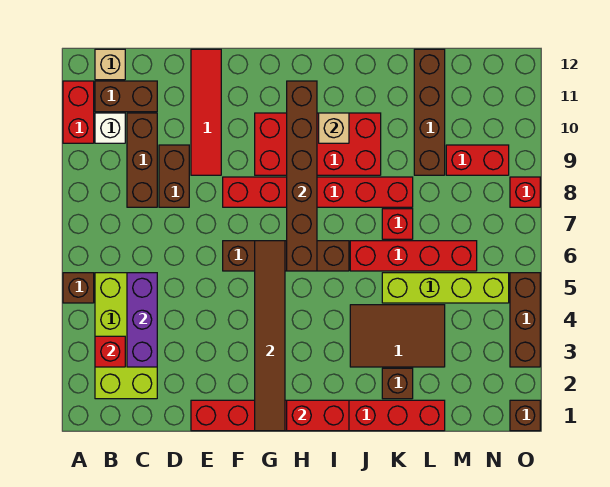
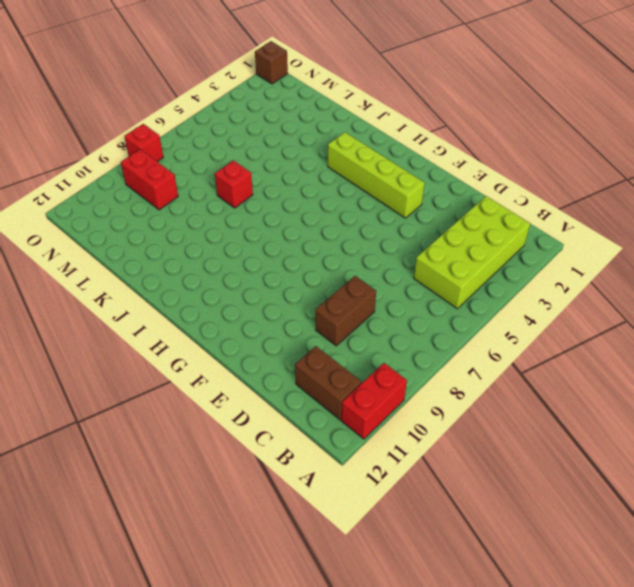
lime brick F3:I3 level 1 -> lime brick K5:N5 level 1
none -> brown brick A5 level 1
none -> white brick B10 level 1
none -> tan brick B12 level 1

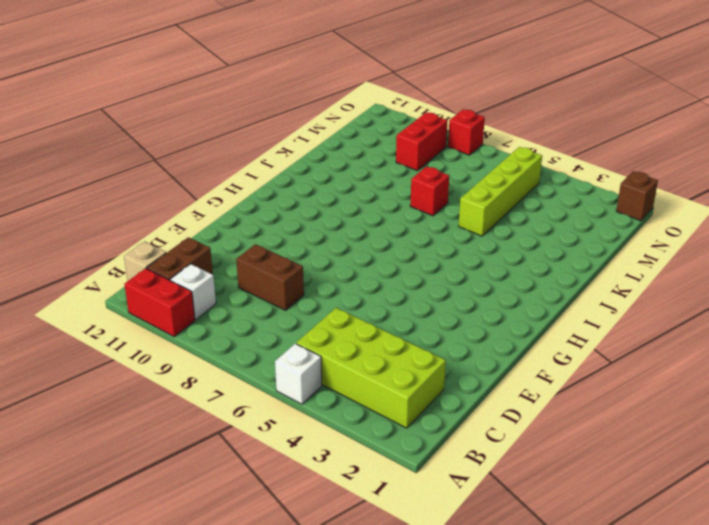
white brick A5 level 1 -> brown brick A5 level 1
none -> brown brick C8:C10 level 1
none -> red brick E1:L1 level 1
none -> red tile E9:E12 level 1

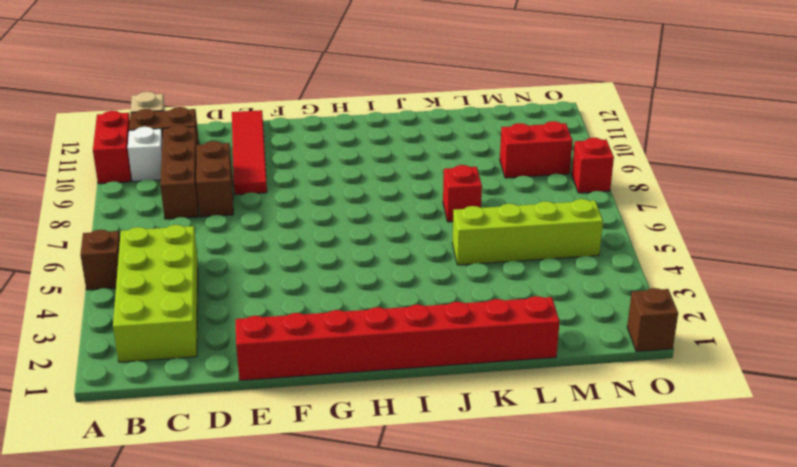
none -> brown brick F6:I6 level 1
none -> red brick F8:K8 level 1
none -> red brick G9:J10 level 1

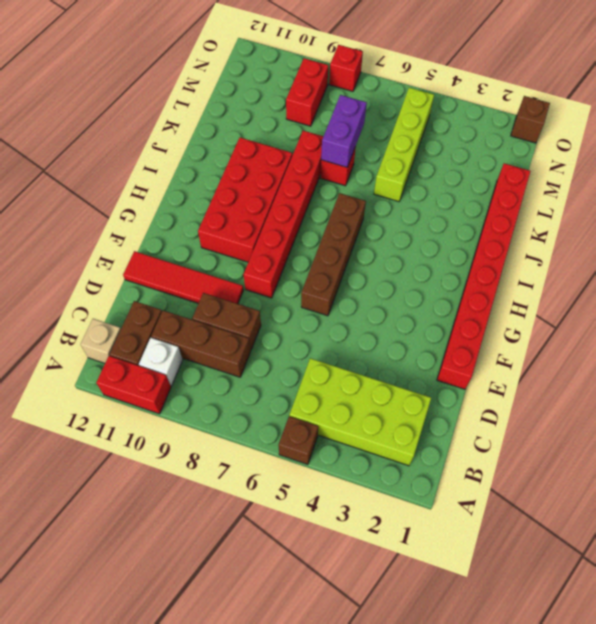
purple brick K7:L7 level 2 -> none
none -> brown tile J3:L4 level 1
none -> red brick J6:M6 level 1
none -> brown brick K2 level 1

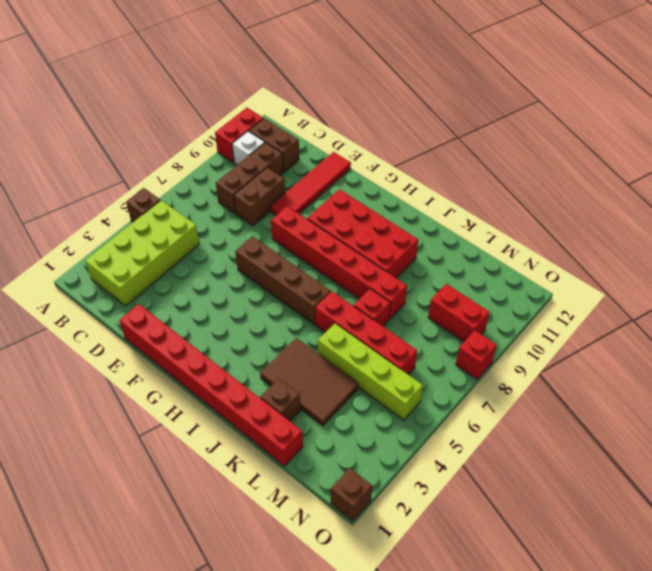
none -> tan brick B12 level 1
none -> brown brick L9:L12 level 1
none -> brown brick O3:O5 level 1

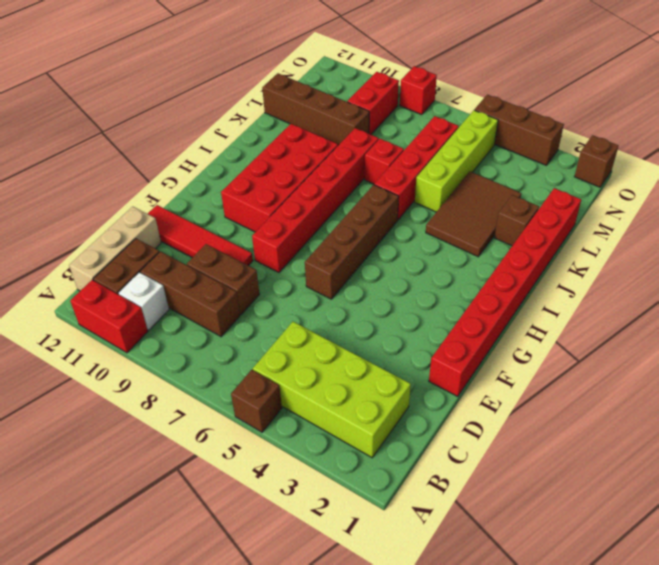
tan brick B12:D12 level 1 -> tan brick B12 level 1
none -> red brick B3 level 2
none -> purple brick C3:C5 level 2
none -> brown tile G1:G6 level 2

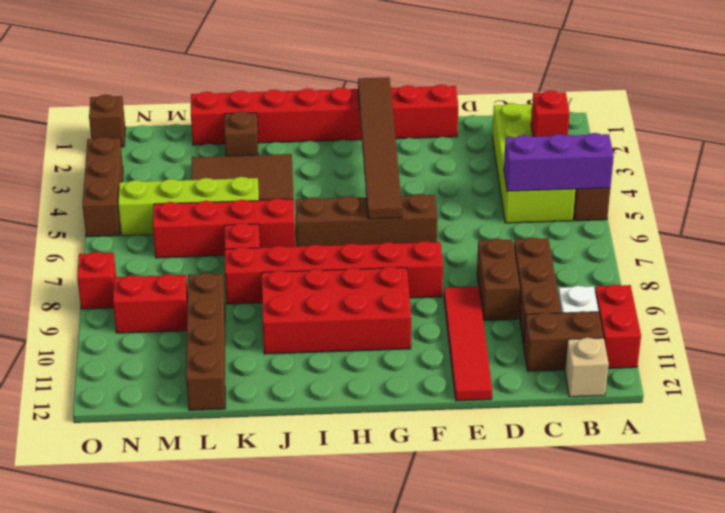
purple brick A5:C5 level 2 -> purple brick C3:C5 level 2
none -> red brick H1:I1 level 2
none -> brown brick H6:H11 level 2
none -> tan brick I10 level 2

